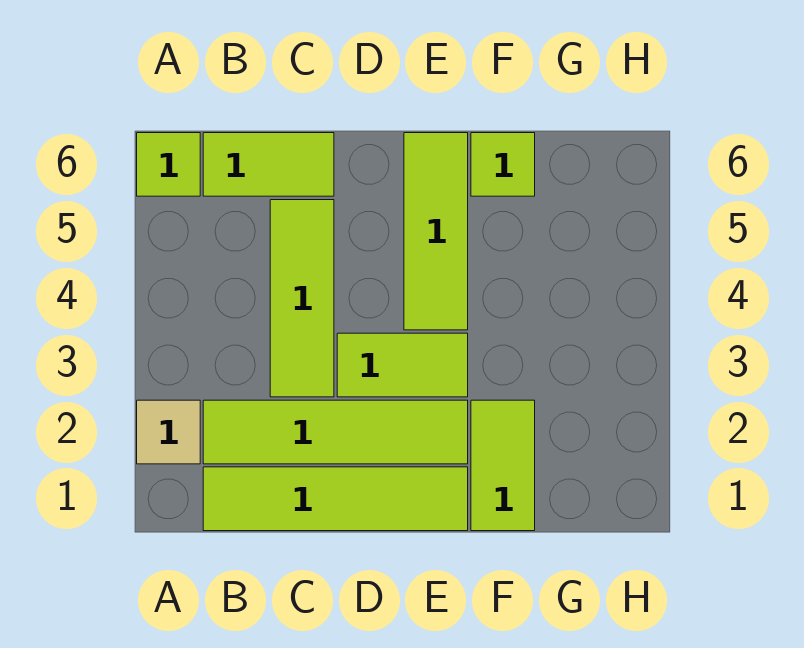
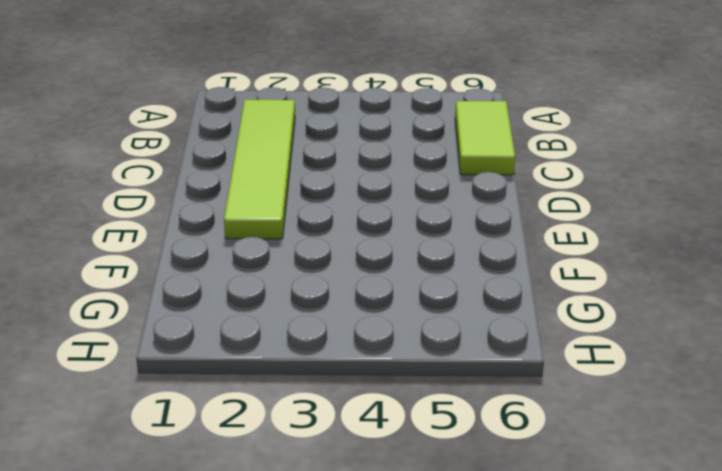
none -> tan tile A2 level 1
none -> lime tile A6 level 1

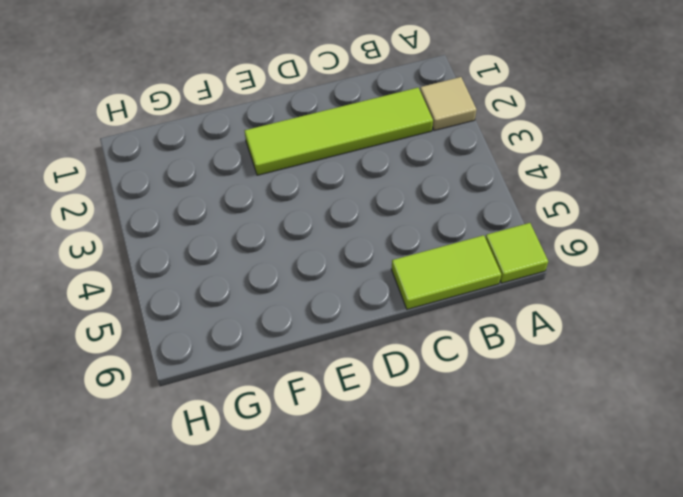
none -> lime tile B1:E1 level 1
none -> lime tile C3:C5 level 1

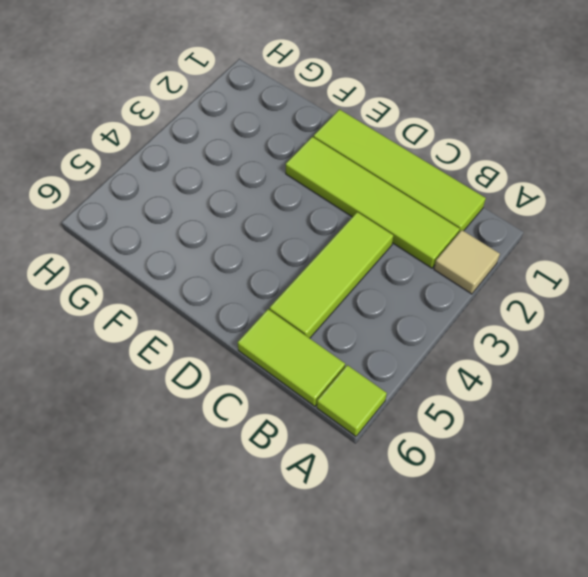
none -> lime tile D3:E3 level 1
none -> lime tile E4:E6 level 1

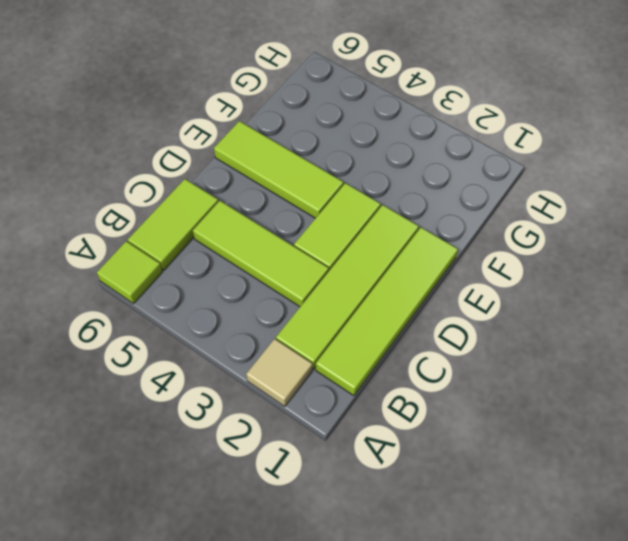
none -> lime tile F1:F2 level 1
none -> lime tile F6 level 1

